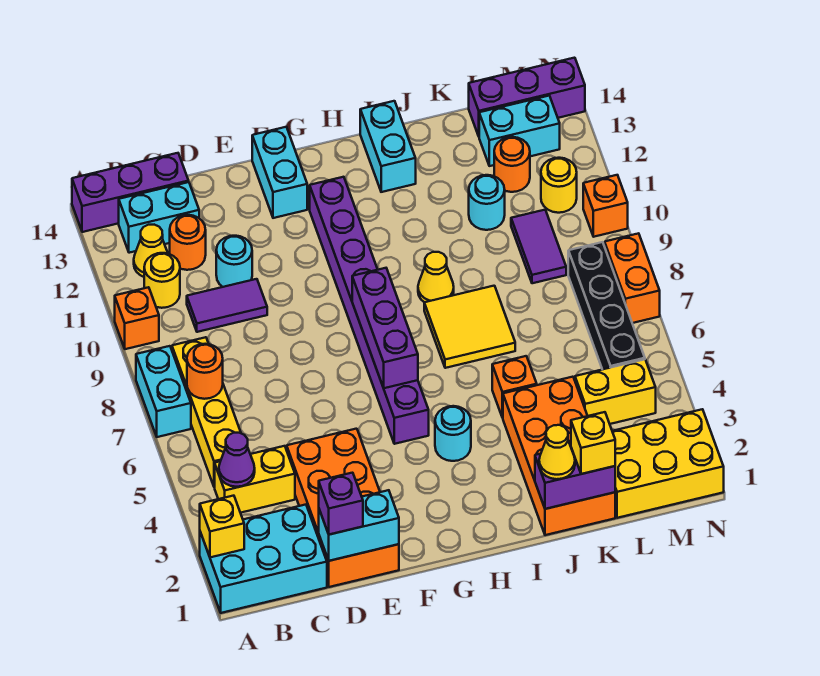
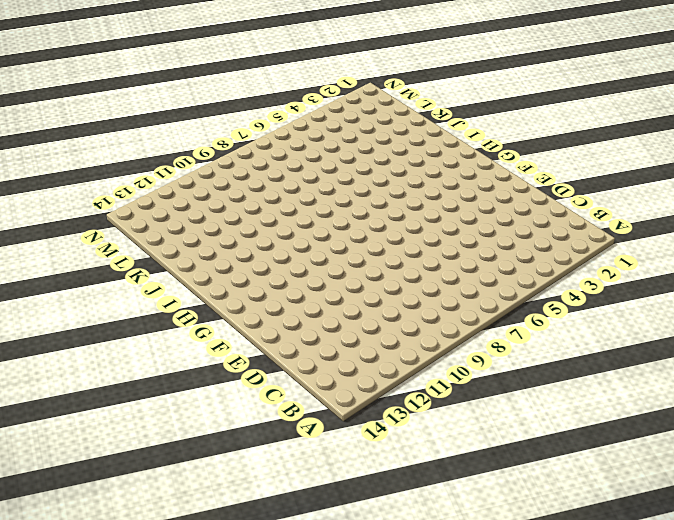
none -> cyan brick A1:C2 level 1
none -> cyan brick A7:A8 level 1
none -> orange brick A10 level 1
none -> purple brick A14:C14 level 1

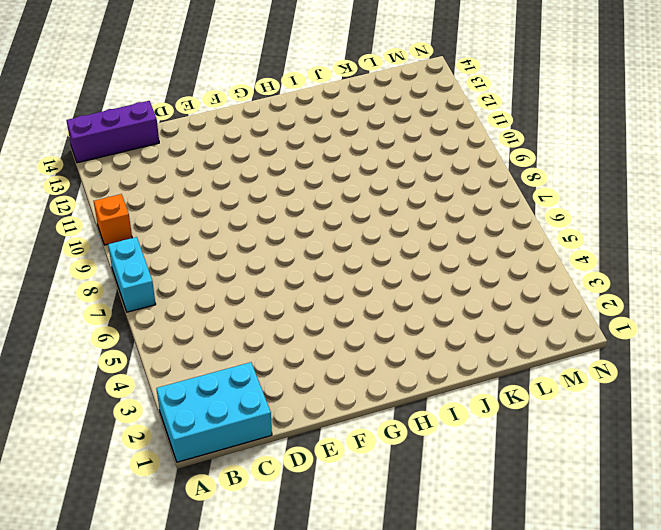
none -> yellow brick B4:C4 level 1
none -> yellow brick B5:B8 level 1
none -> yellow round brick B11 level 1
none -> yellow cone B12 level 1

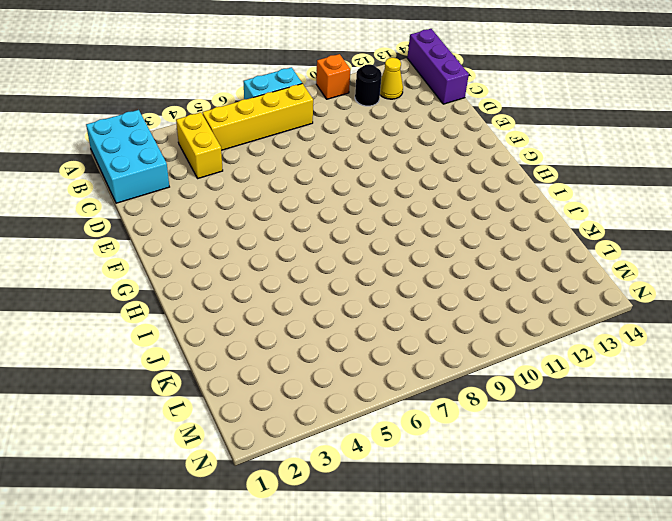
black round brick B11 level 1 -> yellow round brick B11 level 1
none -> cyan brick B13:C13 level 1
none -> purple tile C10:D10 level 1
none -> orange round brick C12 level 1
none -> orange brick D1:E4 level 1

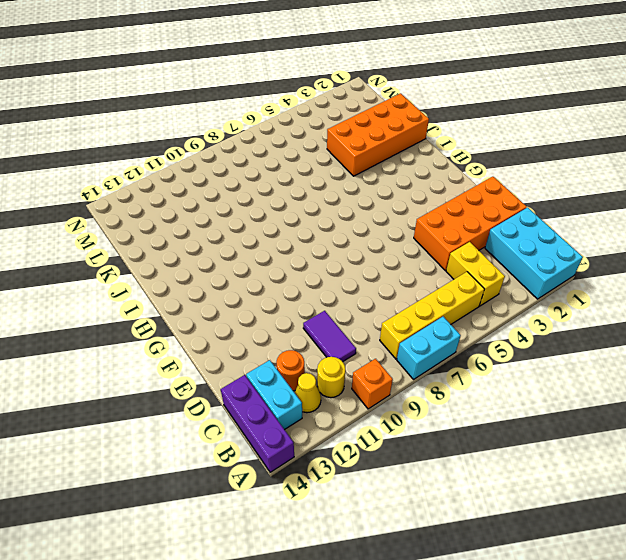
none -> cyan round brick D11 level 1
none -> cyan brick F13:F14 level 1
none -> purple brick G5:G12 level 1
none -> cyan round brick H4 level 1

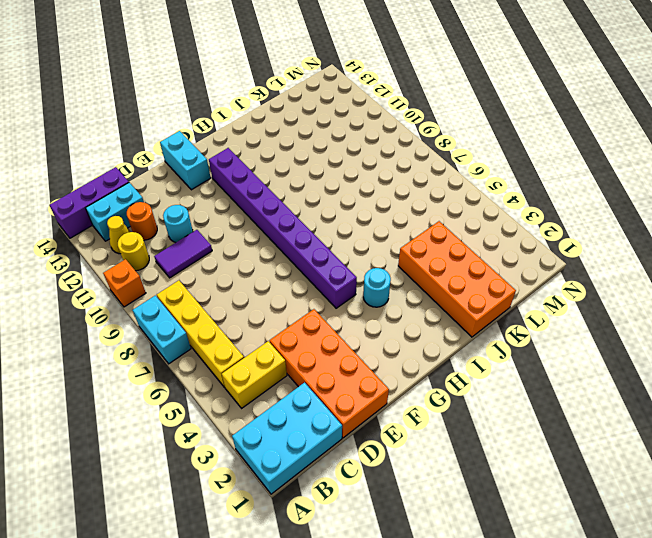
none -> yellow tile I7:J8 level 1
none -> yellow cone I9 level 1
none -> cyan brick I13:I14 level 1
none -> orange brick J5 level 1

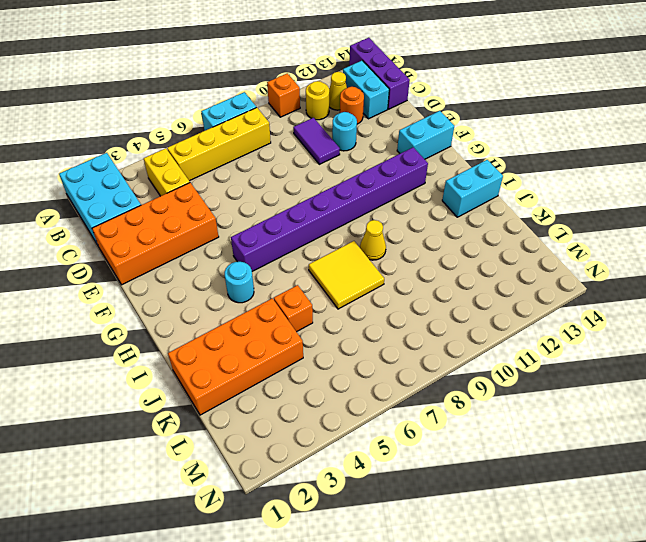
none -> cyan round brick K11 level 1
none -> yellow brick L1:N2 level 1
none -> yellow brick L4:M4 level 1
none -> purple tile L9:L10 level 1

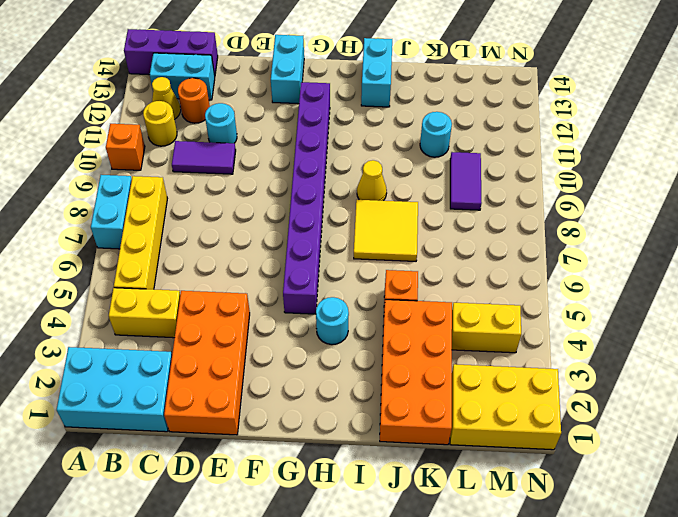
none -> orange round brick L12 level 1
none -> cyan brick L13:M13 level 1
none -> purple brick L14:N14 level 1
none -> black brick M5:M8 level 1

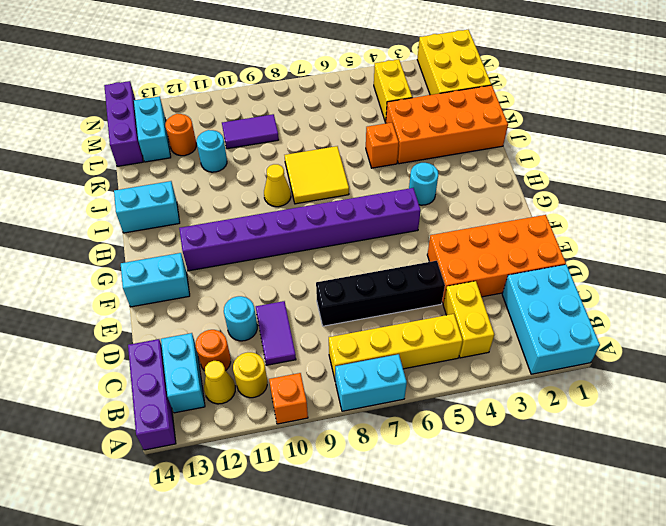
black brick D5:D8 level 1 -> black brick M5:M8 level 1
none -> yellow round brick M11 level 1
none -> orange brick N7:N8 level 1
none -> orange brick N10 level 1
none -> yellow brick A2 level 2

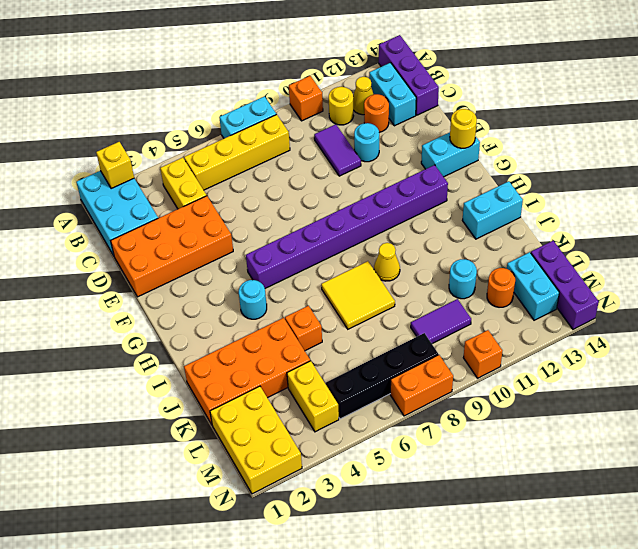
yellow round brick F14 level 2 -> yellow round brick M11 level 1
none -> purple cone B4 level 2
none -> orange round brick B7 level 2
none -> cyan brick D1:E1 level 2
none -> purple brick G6:G8 level 2

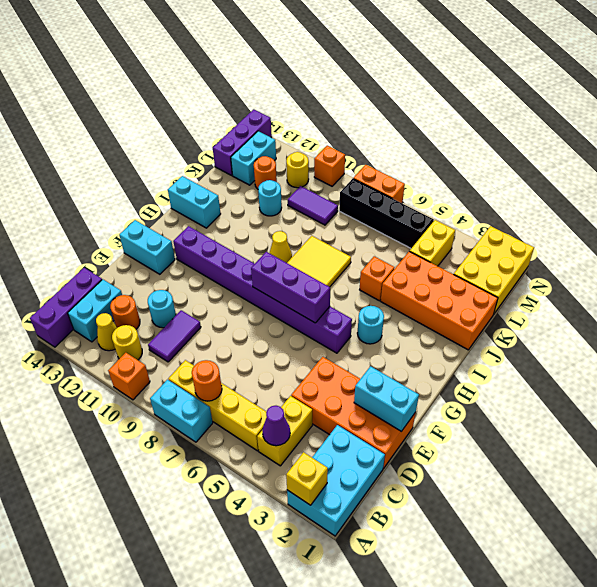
cyan brick E1:E2 level 2 -> cyan brick D1:E1 level 2
none -> purple brick J1:K1 level 2
none -> purple brick D1 level 3
none -> yellow cone J1 level 3
none -> yellow brick K1 level 3

